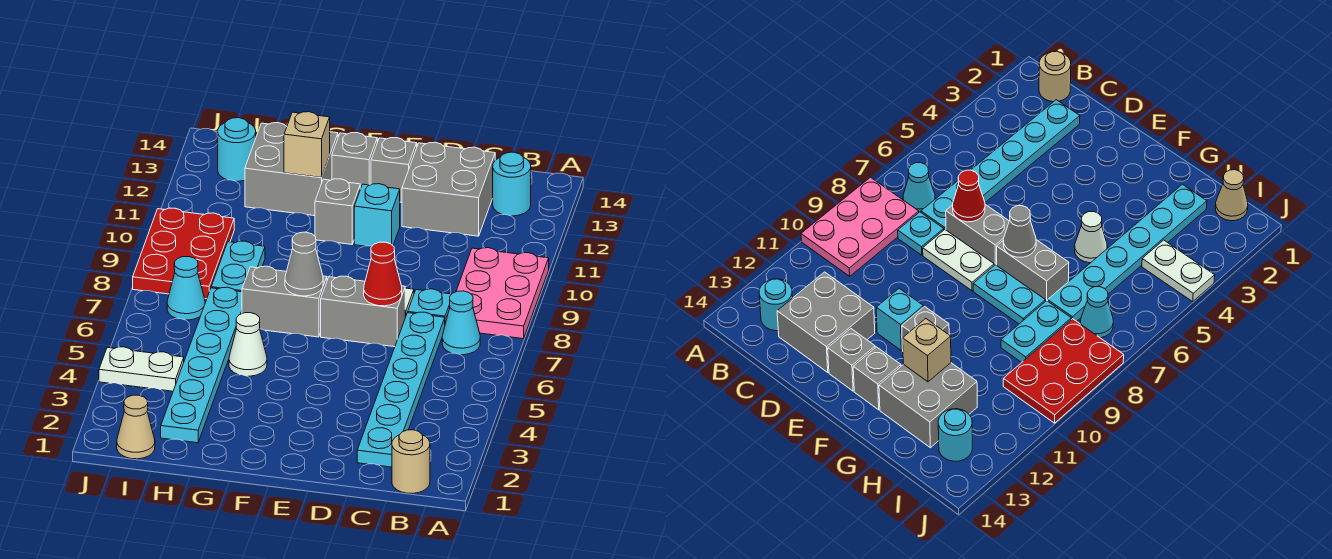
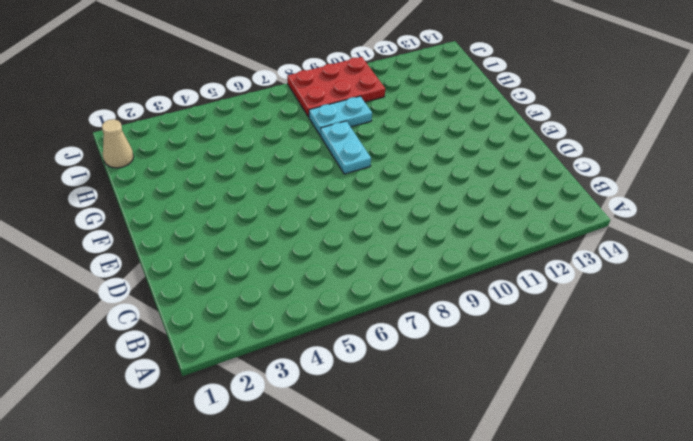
none -> pink plate A8:B10 level 1
none -> tan round brick B1 level 1
none -> cyan cone B7 level 1

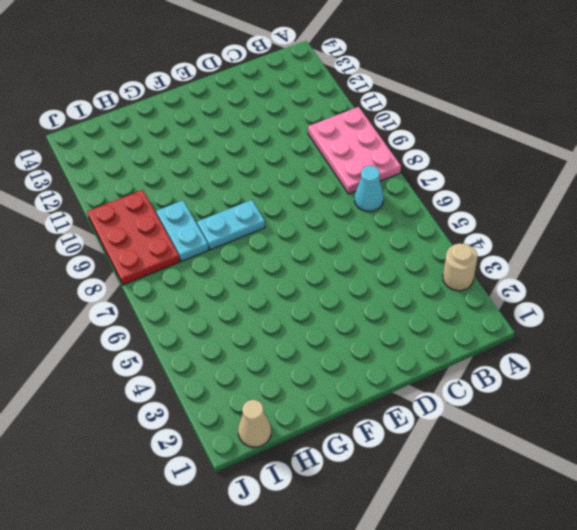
tan round brick A3 level 1 -> tan round brick B1 level 1
none -> cyan round brick B13 level 1
none -> cyan plate C2:C7 level 1
none -> cyan plate C8 level 1

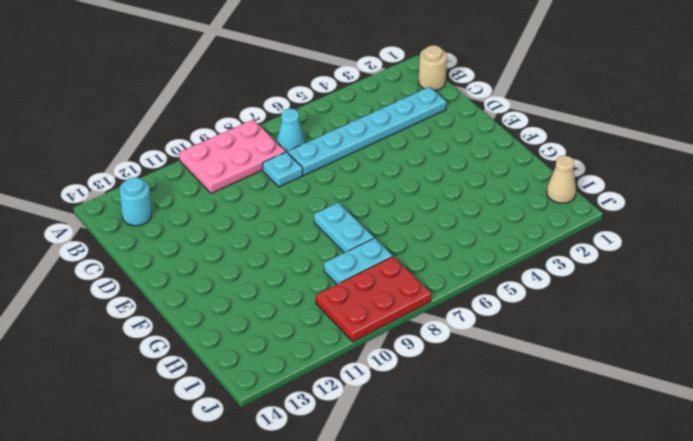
none -> grey brick C12:D13 level 1
none -> grey brick D7:E7 level 1
none -> white plate D8:E8 level 1

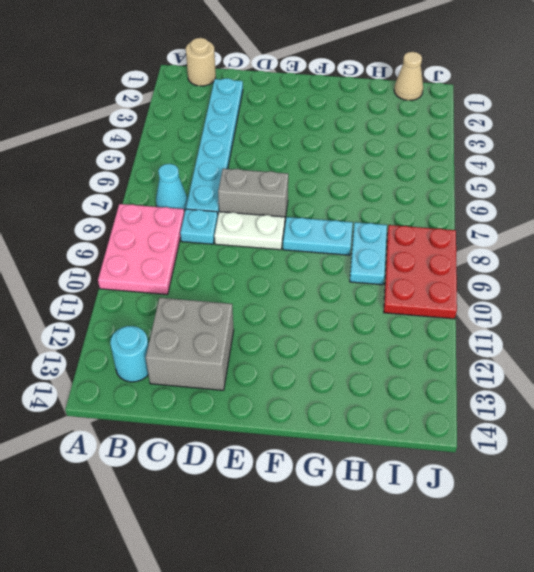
none -> cyan brick E11 level 1
none -> grey brick E13 level 1
none -> grey brick F7:G7 level 1

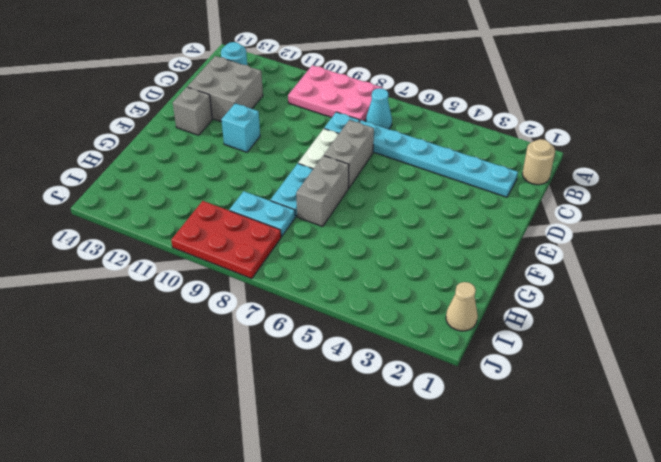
none -> grey brick F11 level 1
none -> grey brick F13 level 1
none -> white cone G5 level 1

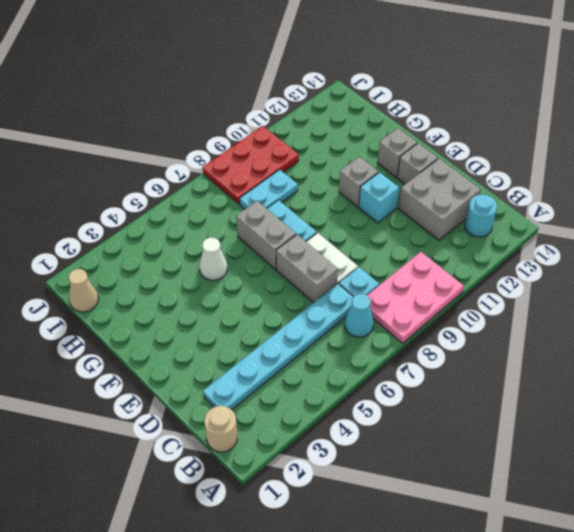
none -> grey brick G12:H13 level 1
none -> cyan plate H2:H7 level 1
none -> white plate I4:J4 level 1

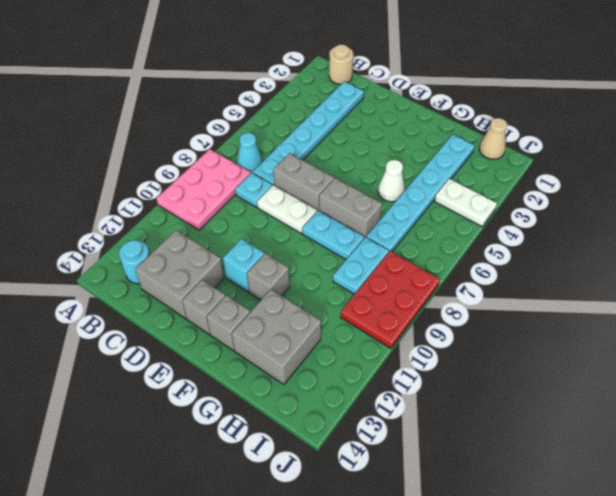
none -> cyan cone I7 level 1
none -> cyan round brick I13 level 1
none -> red cone D7 level 2

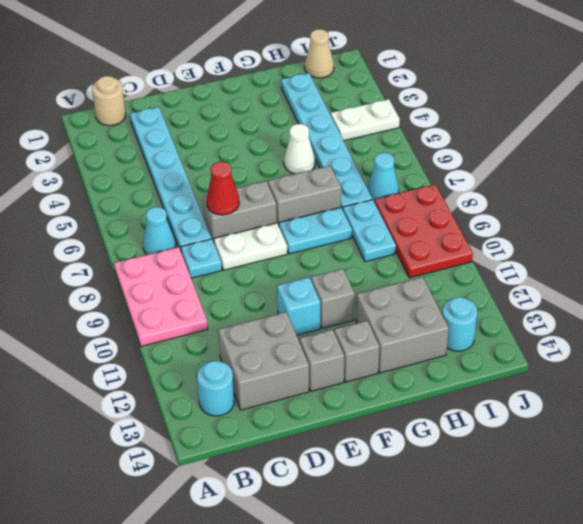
none -> grey cone F7 level 2
none -> tan brick G12 level 2

